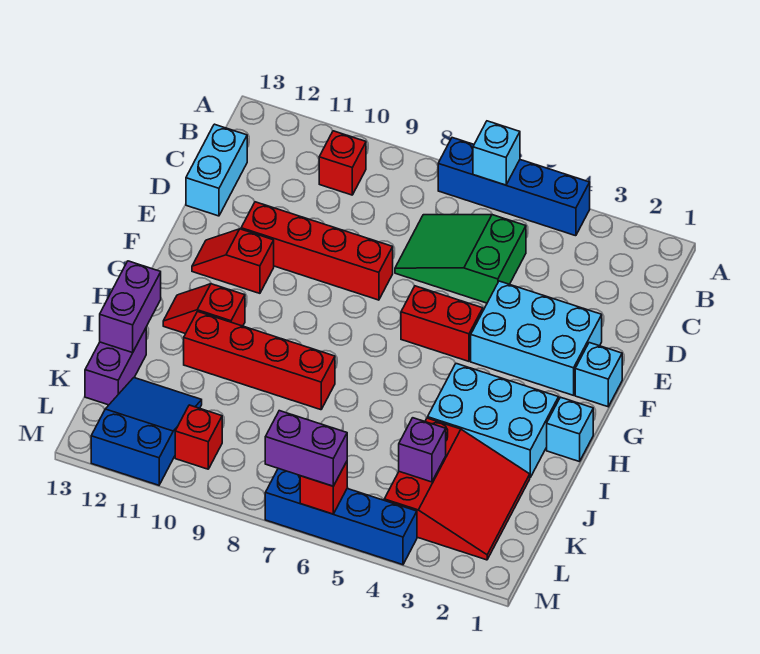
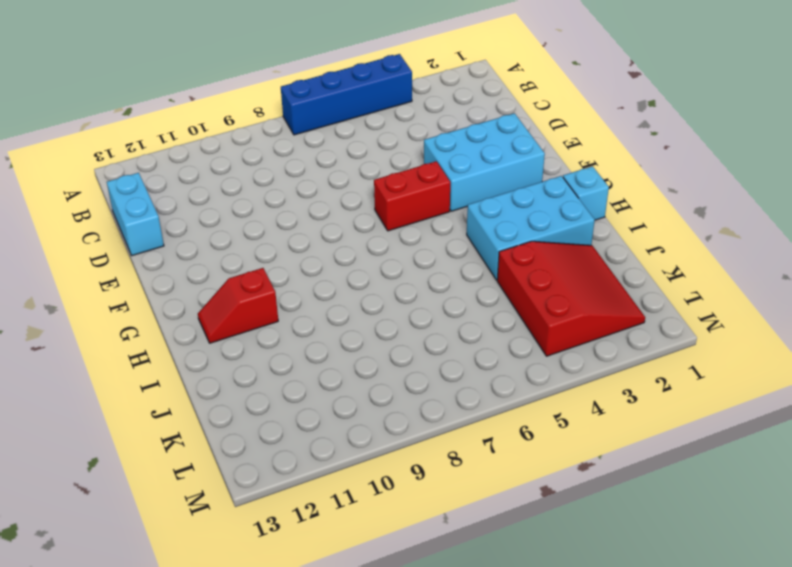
none -> red brick B10 level 1
none -> green slope C5:D7 level 1 top 5
none -> red brick E8:E11 level 1

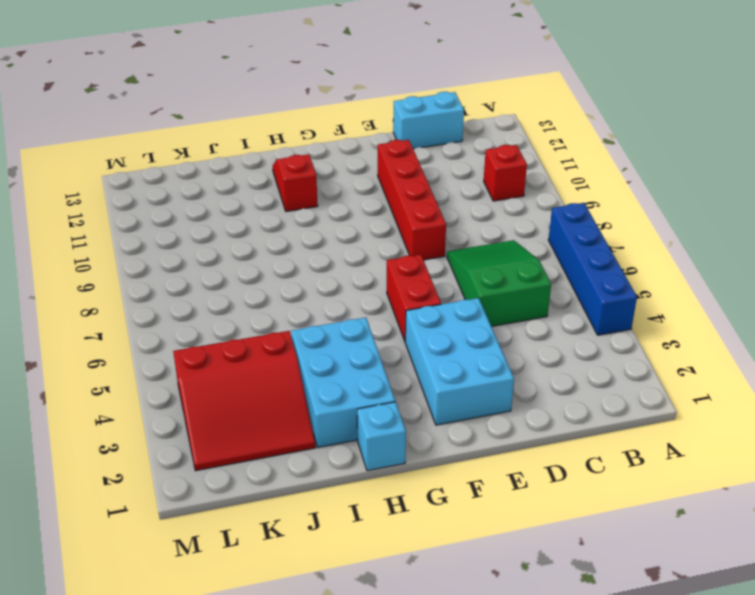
none -> cyan brick F1 level 1
none -> red slope F11:F12 level 1 top 11
none -> red brick I8:I11 level 1

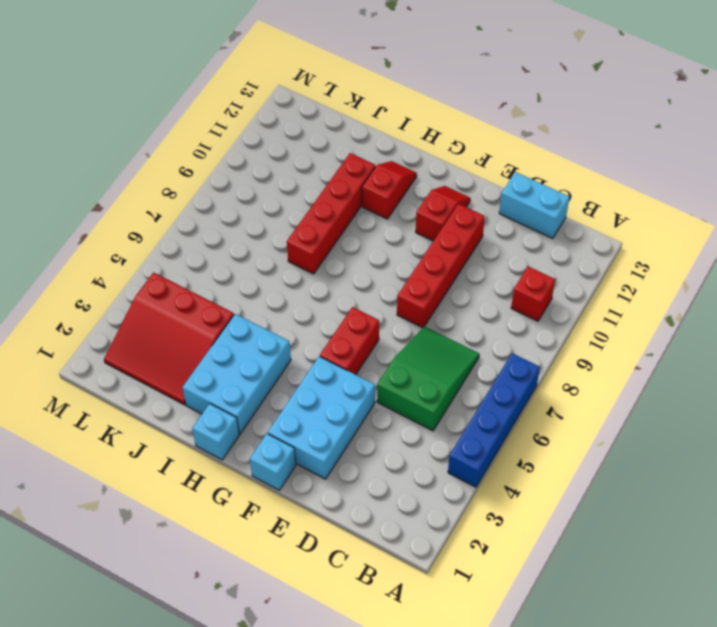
none -> purple brick J13:K13 level 1
none -> blue slope K11:M12 level 1 top M
none -> red brick L10 level 1

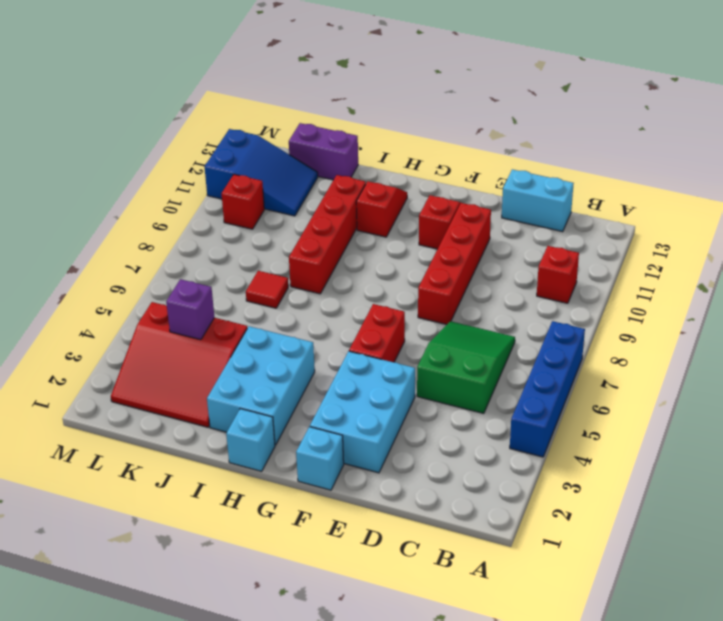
red tile J7 level 1 -> none
none -> blue brick M4:M7 level 1
none -> cyan brick A6 level 2
none -> purple brick I13:J13 level 2

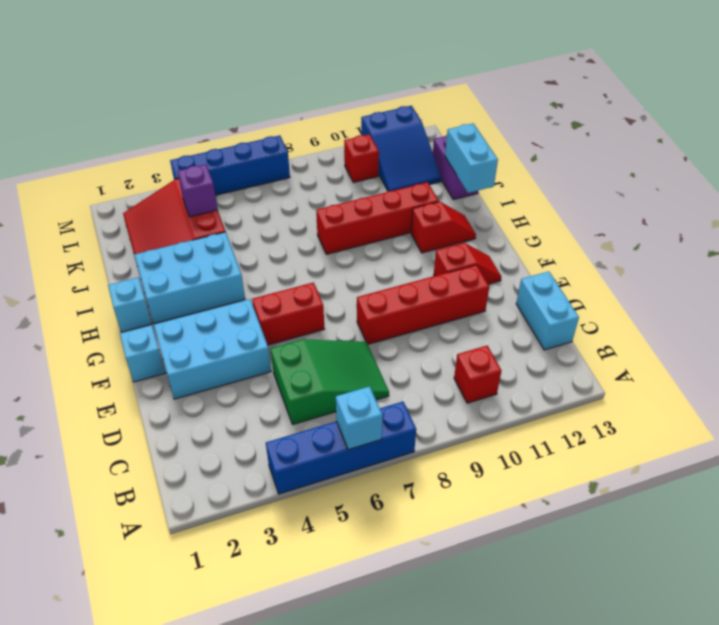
cyan brick I13:J13 level 2 -> purple brick I13:J13 level 2
none -> red brick M6 level 2
none -> purple brick M6:M7 level 3

